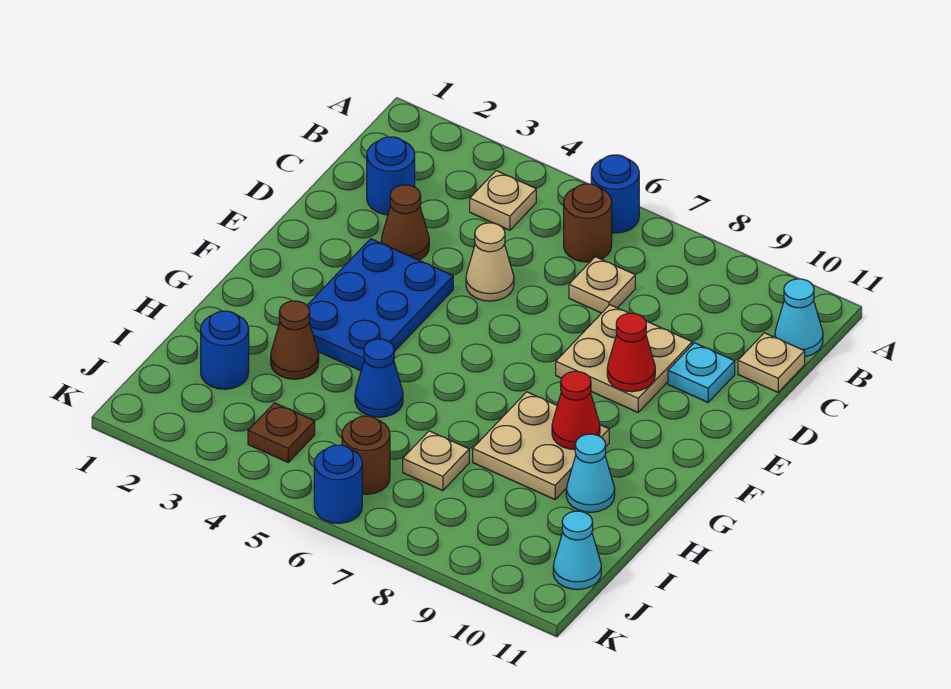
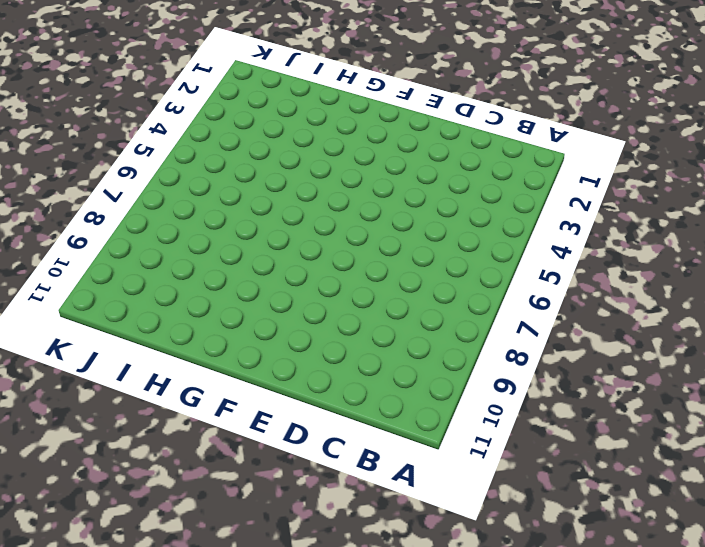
none -> blue round brick A6 level 1
none -> tan plate B4 level 1
none -> brown round brick B6 level 1

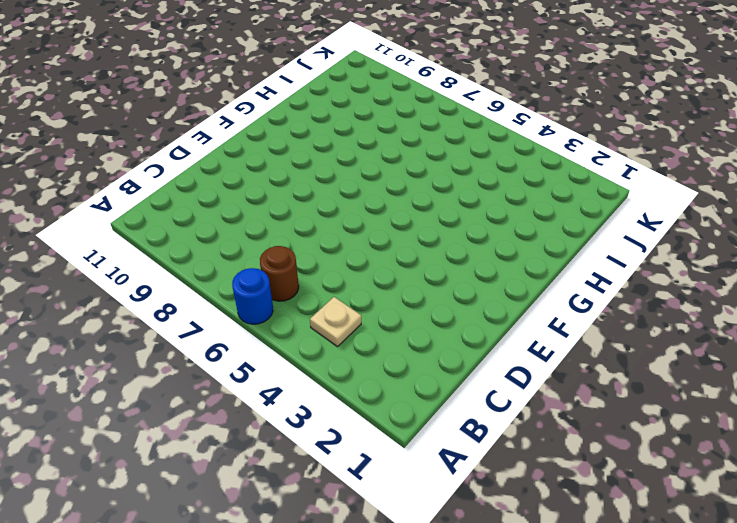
none -> cyan cone B11 level 1
none -> blue round brick C2 level 1
none -> tan plate C7 level 1

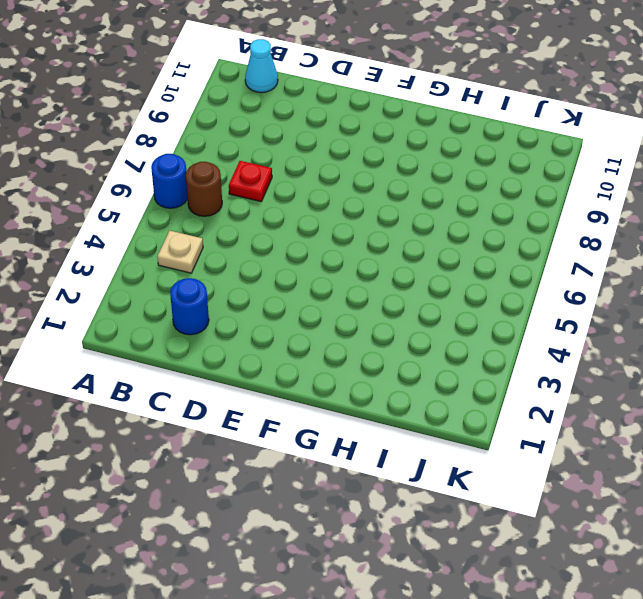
red plate C7 level 1 -> tan plate C7 level 1
none -> tan plate C11 level 1
none -> brown cone D3 level 1
none -> tan cone D5 level 1

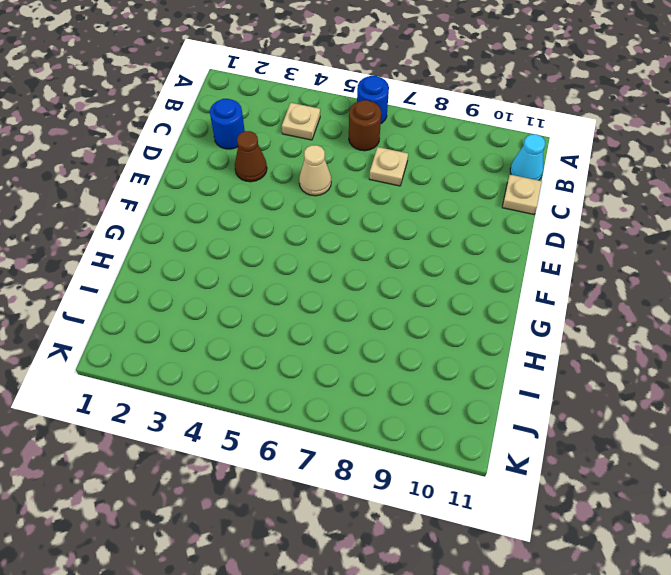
none -> tan plate D8:E9 level 1
none -> cyan plate D10 level 1
none -> blue plate E3:G4 level 1

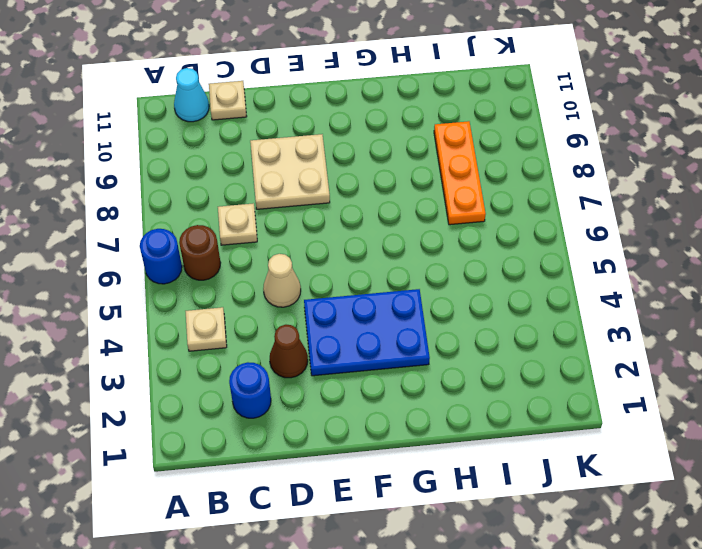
orange plate I7:I9 level 1 -> tan plate I7 level 1
none -> cyan plate D10 level 1
none -> tan plate G8:H9 level 1
none -> brown cone H3 level 1

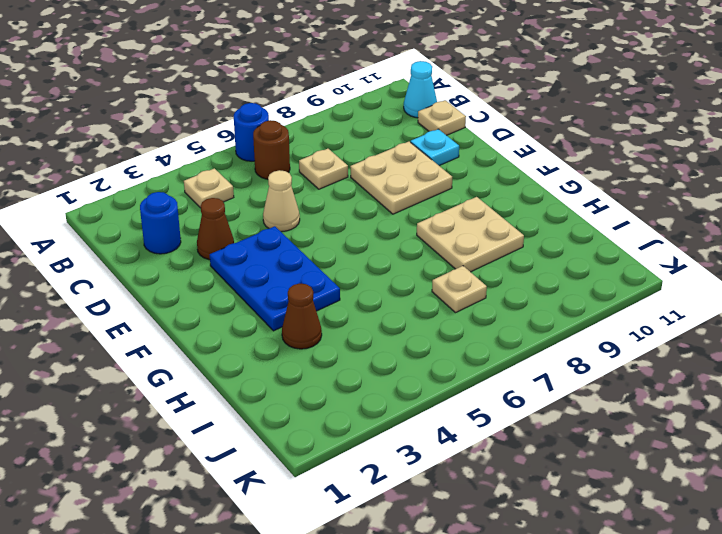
none -> blue cone H5 level 1
none -> cyan cone H10 level 1
none -> blue round brick I2 level 1

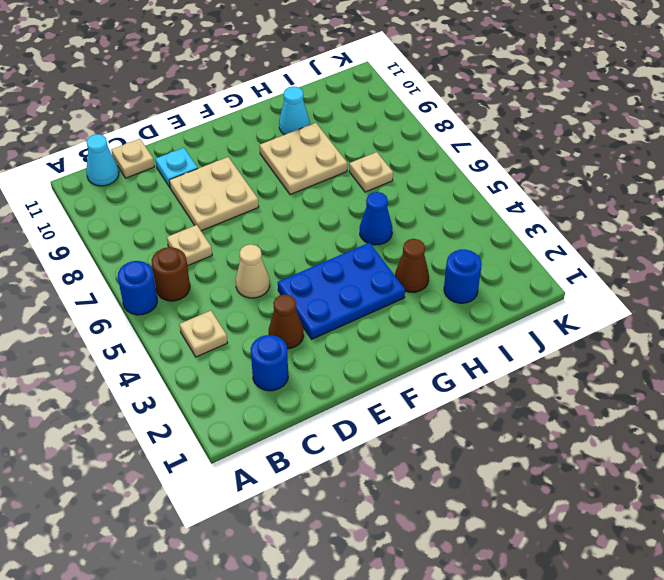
none -> brown plate J4 level 1
none -> brown round brick J6 level 1
none -> cyan cone J11 level 1

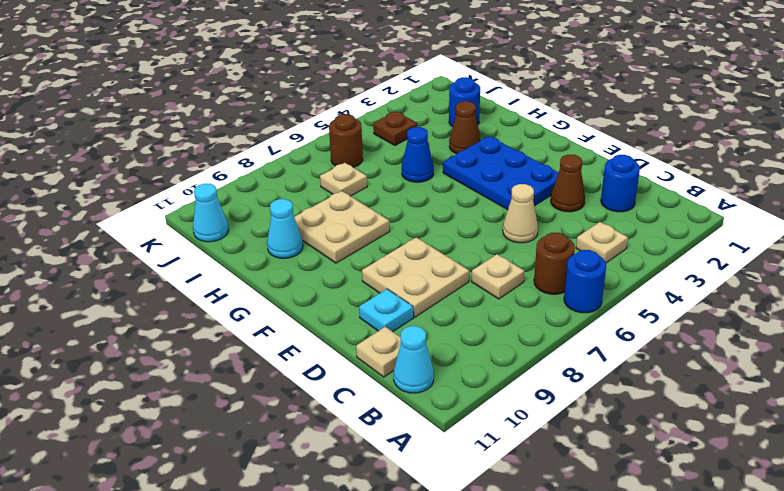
none -> blue round brick K6 level 1
none -> red cone E9 level 2
none -> red cone G9 level 2

